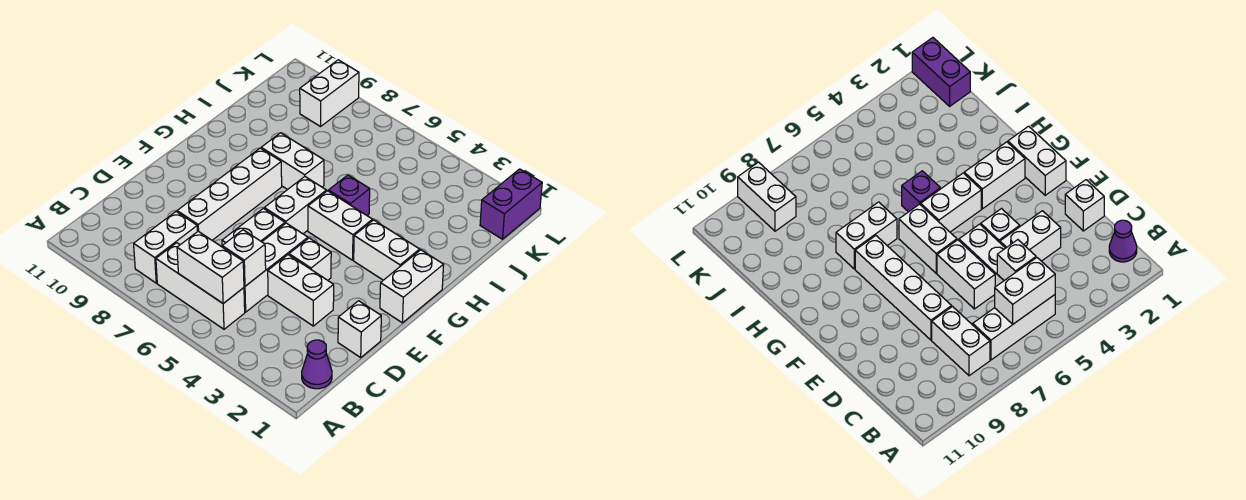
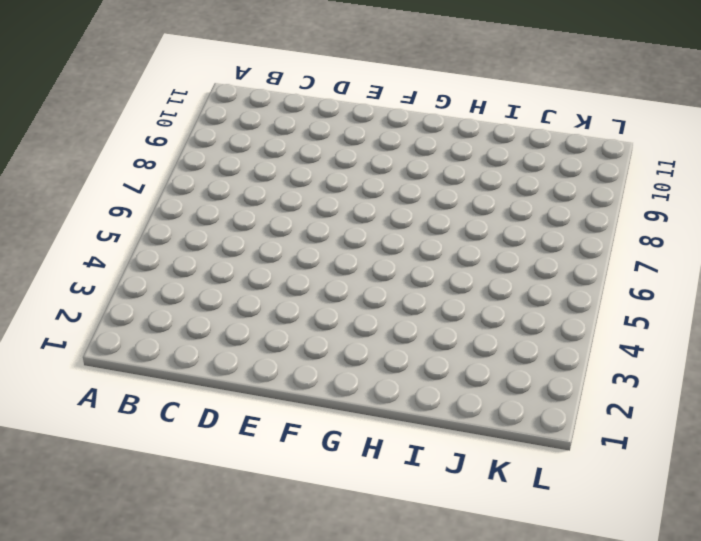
none -> purple cone B1 level 1
none -> white brick B5:B7 level 1
none -> white brick B8:C8 level 1

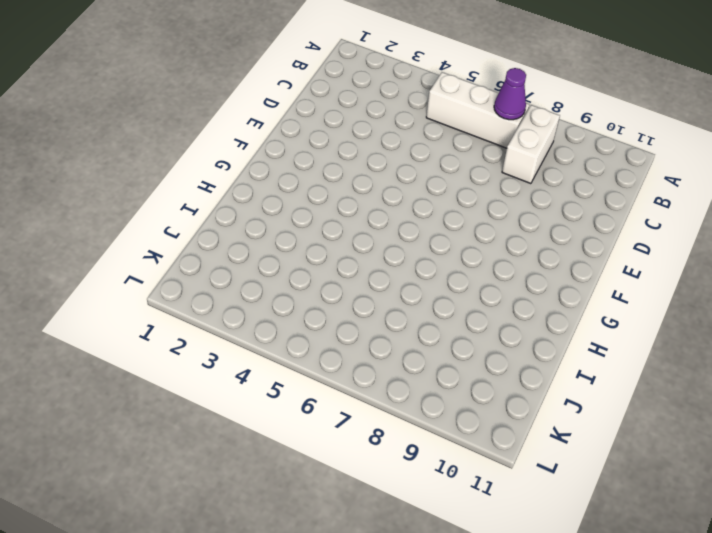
purple cone B7 level 2 -> purple cone B1 level 1
none -> white brick C5:E5 level 1
none -> white brick D1 level 1
none -> white brick D3:D4 level 1

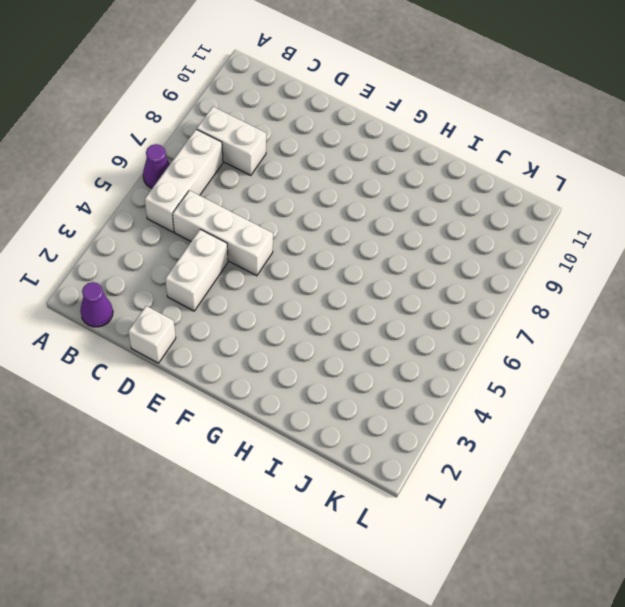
purple cone A6 level 1 -> none
none -> white brick D6:E6 level 1
none -> white brick D8:G8 level 1
none -> white brick E4 level 1

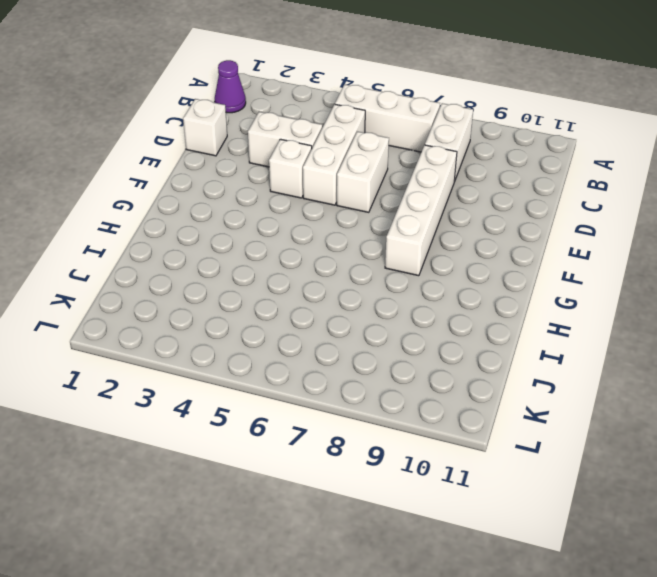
none -> white brick F1:G1 level 1
none -> white brick F6:G6 level 1
none -> white brick G2:G3 level 1

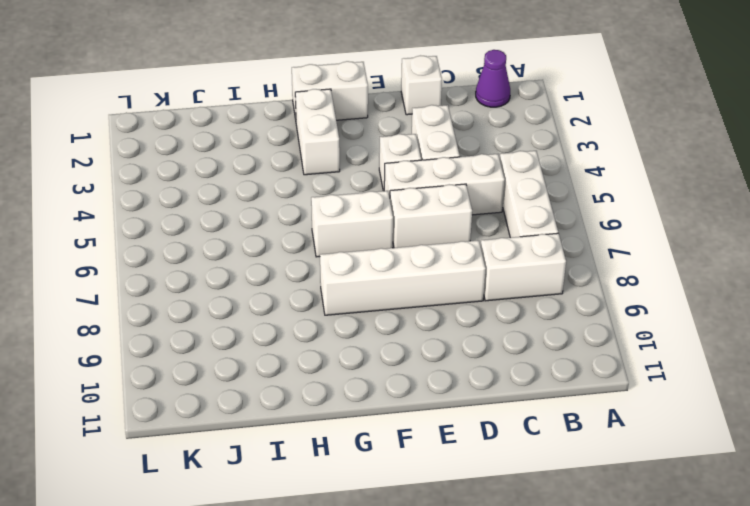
none -> white brick G4:G5 level 1
none -> purple brick H5 level 1
none -> white brick H7:H8 level 1

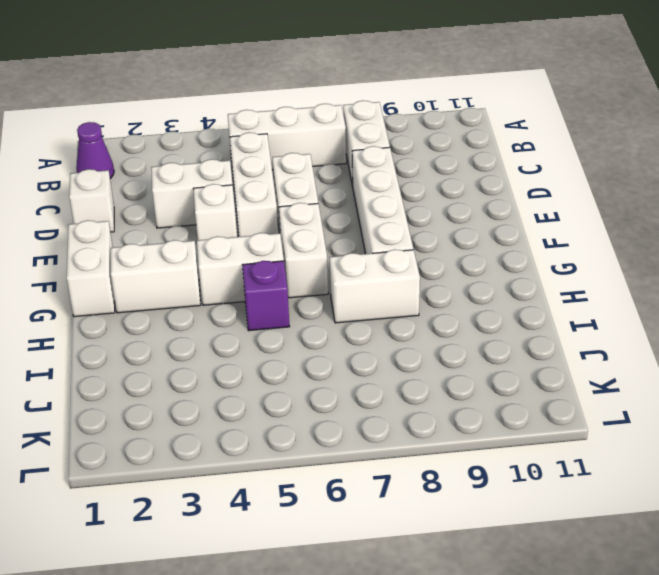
none -> purple brick K1:L1 level 1
none -> white brick K9:L9 level 1
none -> white brick B5:B6 level 2

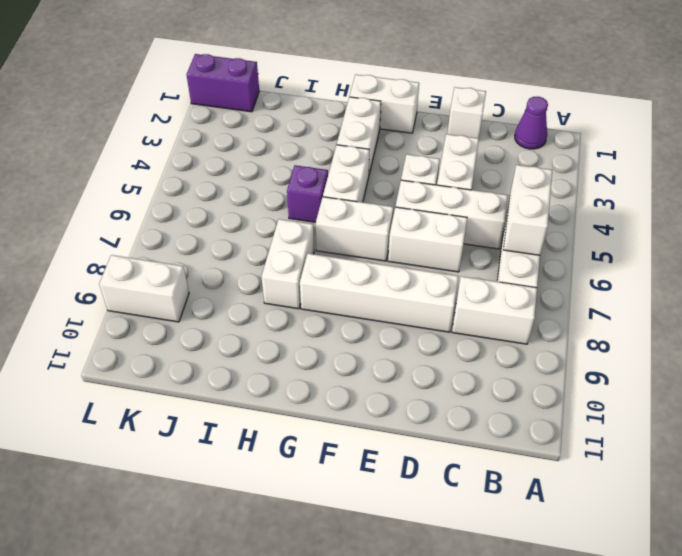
none -> white brick C5 level 2

